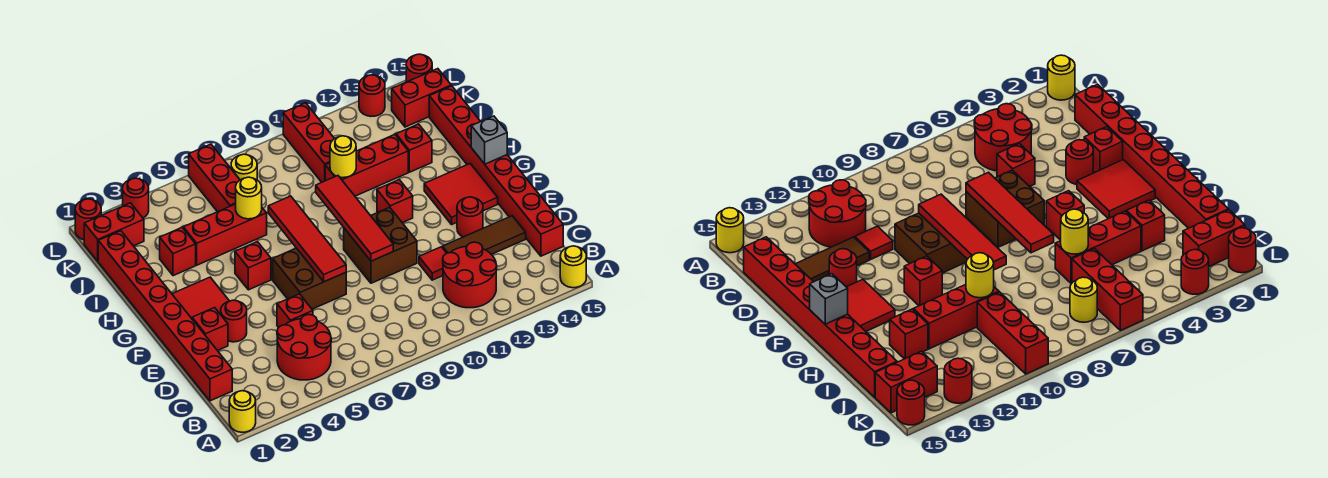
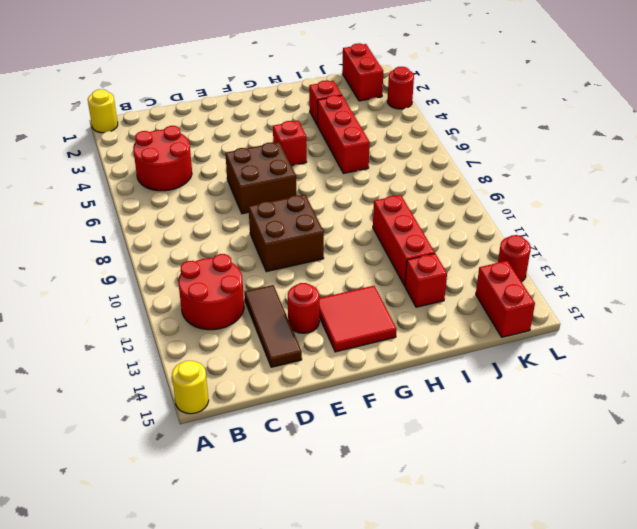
none -> red brick C1:J1 level 1
none -> red brick C15:J15 level 1
none -> red brick D5 level 1
none -> red tile D11 level 1

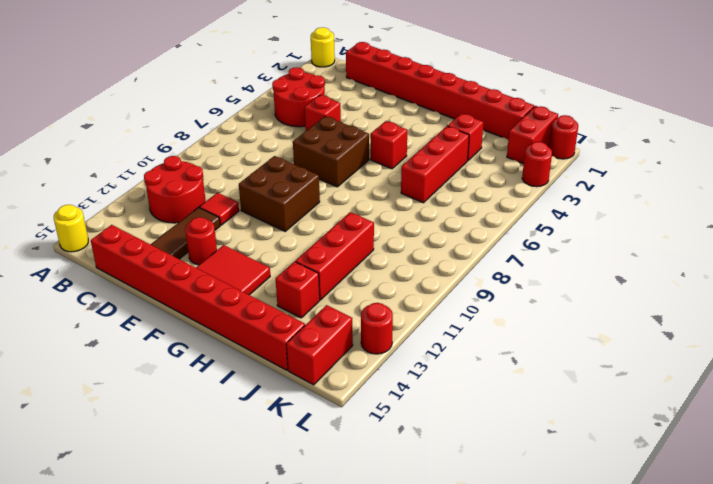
none -> red brick E2 level 1
none -> red round brick E3 level 1
none -> red tile F2:G3 level 1
none -> red brick G11 level 1

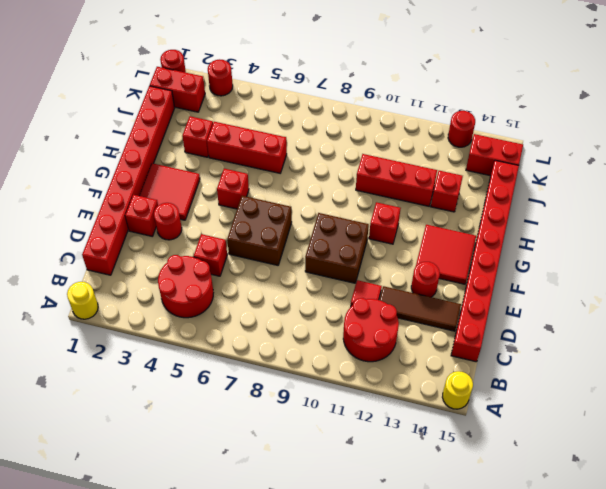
none -> red brick J6:L6 level 1
none -> red brick J10:L10 level 1
none -> yellow round brick K7 level 1
none -> red round brick L15 level 1

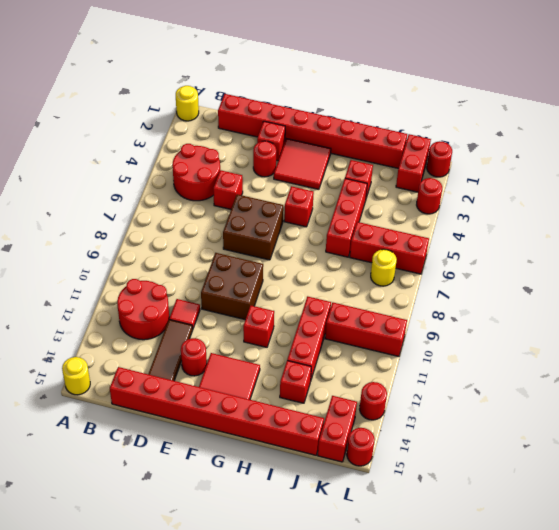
none -> red tile E7:H7 level 2
none -> red tile E9:H9 level 2
none -> grey brick G15 level 2
none -> yellow round brick I6 level 2

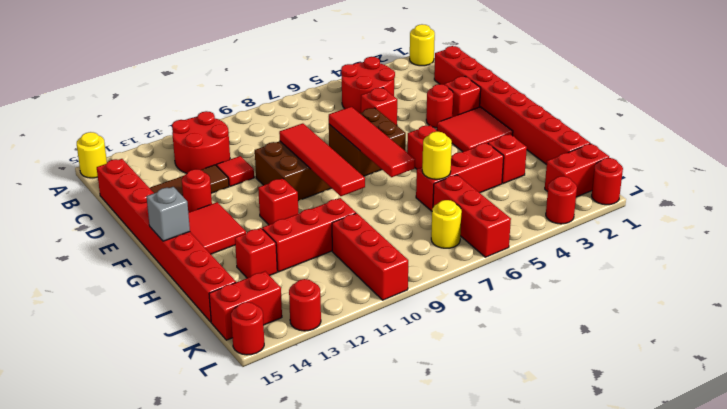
none -> yellow round brick I10 level 2

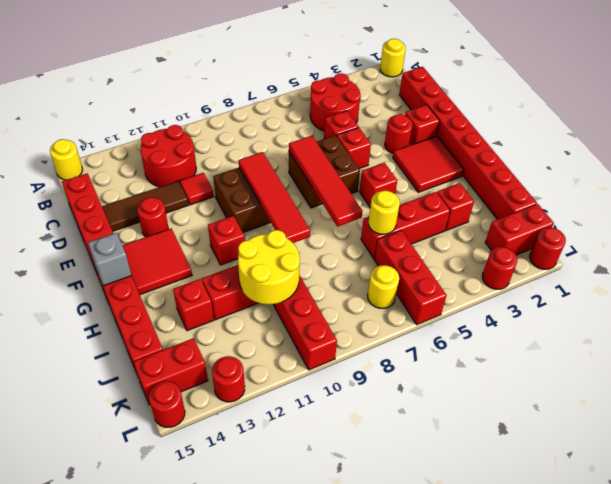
red brick E5 level 1 -> none
yellow round brick I10:J11 level 2 -> yellow round brick I10 level 2

